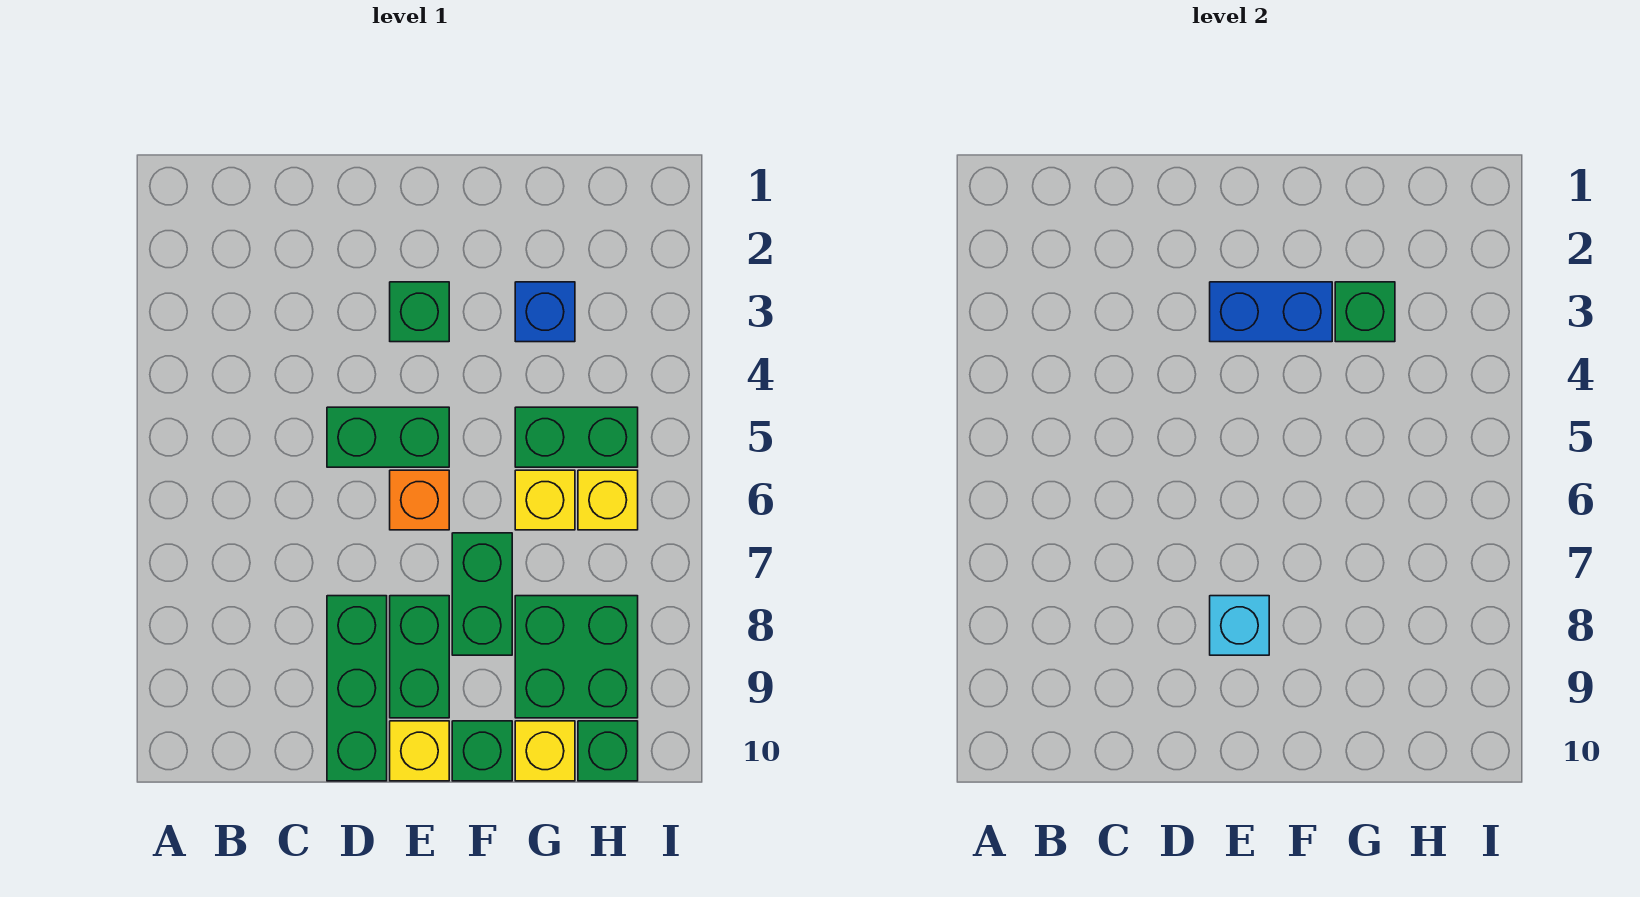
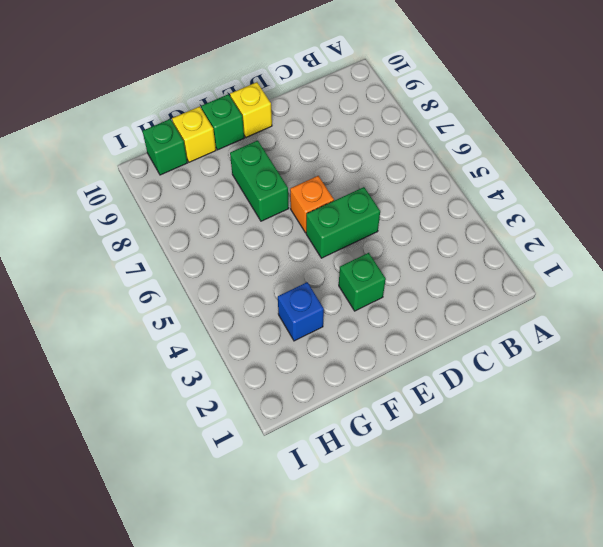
none -> green brick D8:D10 level 1
none -> green brick E8:E9 level 1
none -> green brick G5:H5 level 1

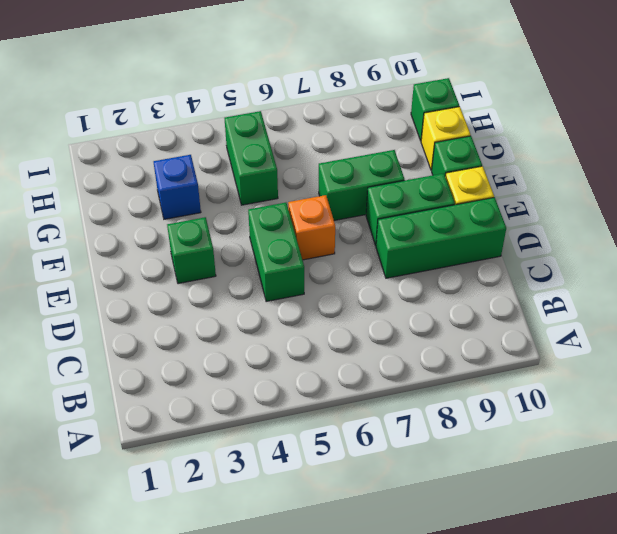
none -> yellow brick G6 level 1
none -> green brick G8:H9 level 1
none -> yellow brick H6 level 1

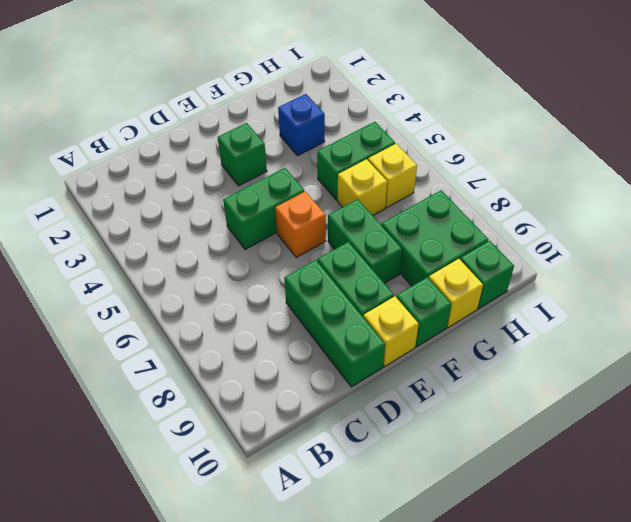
none -> blue brick E3:F3 level 2
none -> cyan brick E8 level 2
none -> green brick G3 level 2

